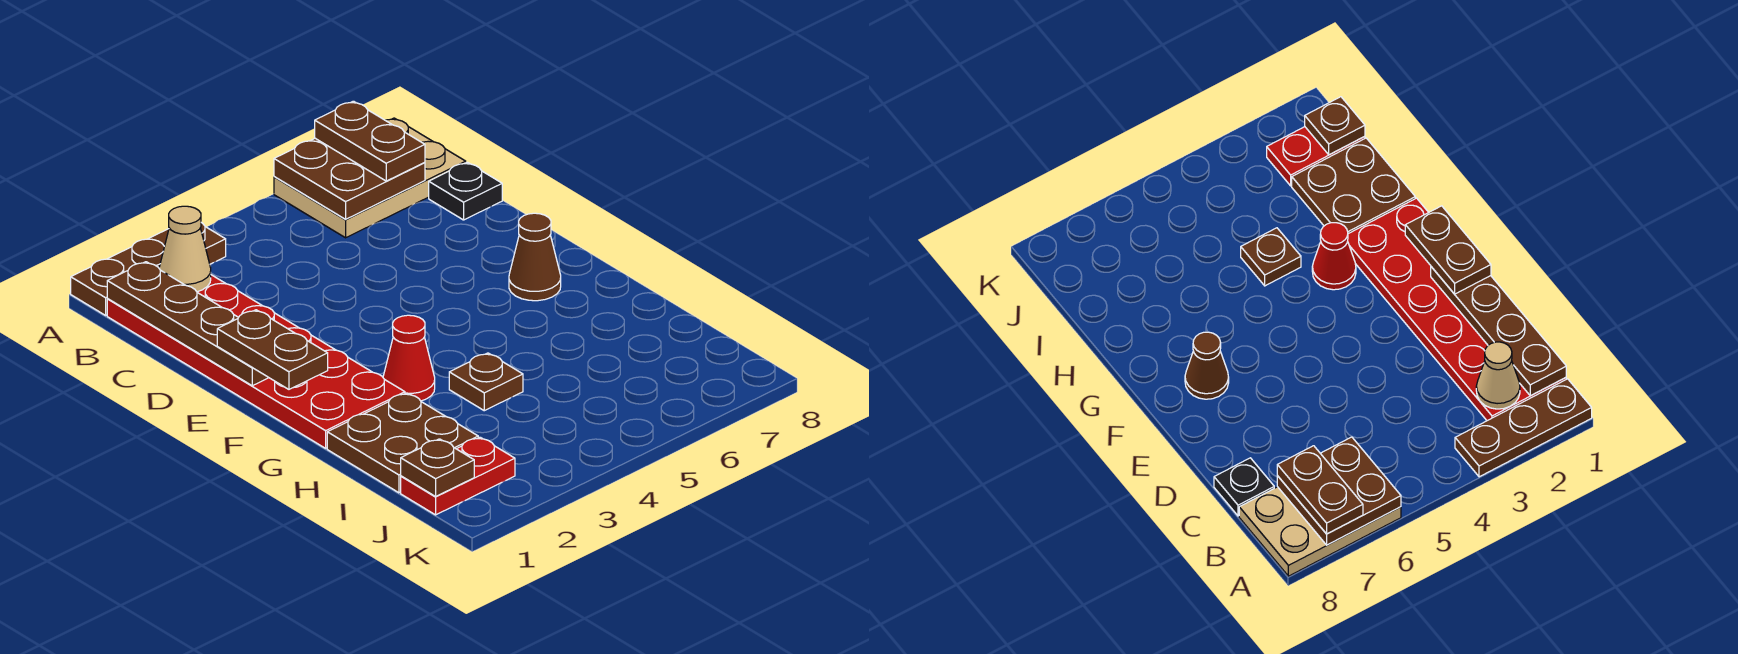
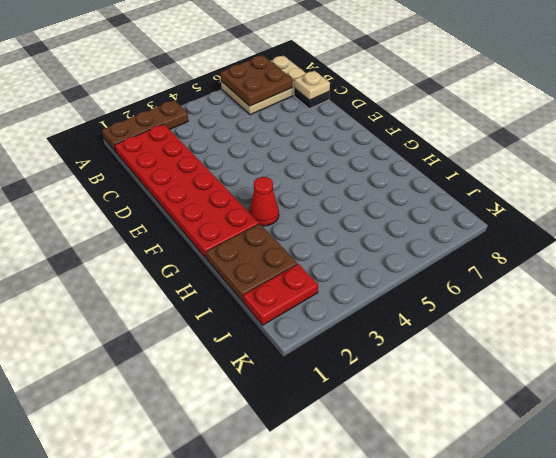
tan plate C8 level 2 -> none
none -> brown cone F7 level 1
none -> brown plate H4 level 1
none -> brown plate B1:E1 level 2

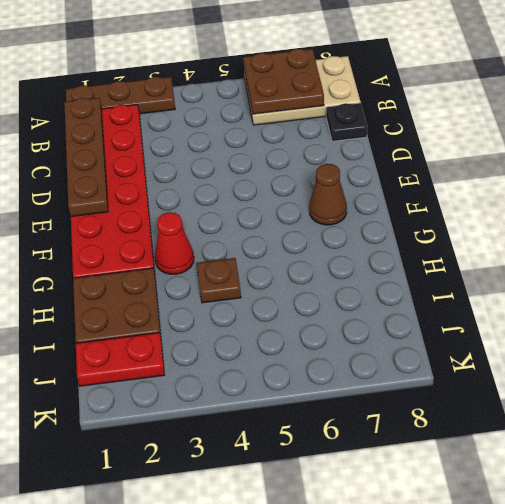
none -> tan cone B2 level 2
none -> brown plate J1 level 2
none -> brown plate A7:B7 level 3

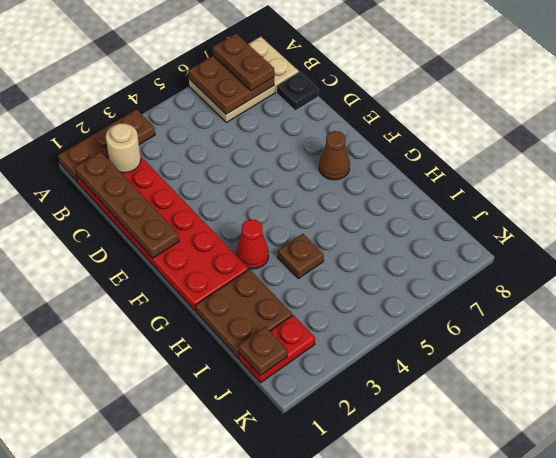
tan round brick B2 level 2 -> tan cone B2 level 2
none -> brown plate E1:F1 level 3

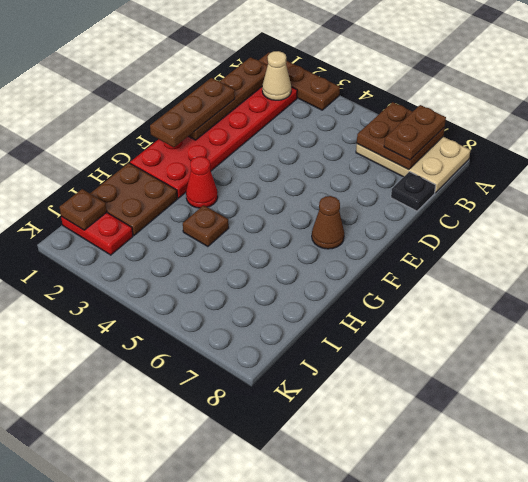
brown plate D1:F1 level 3 -> brown plate E1:F1 level 3

